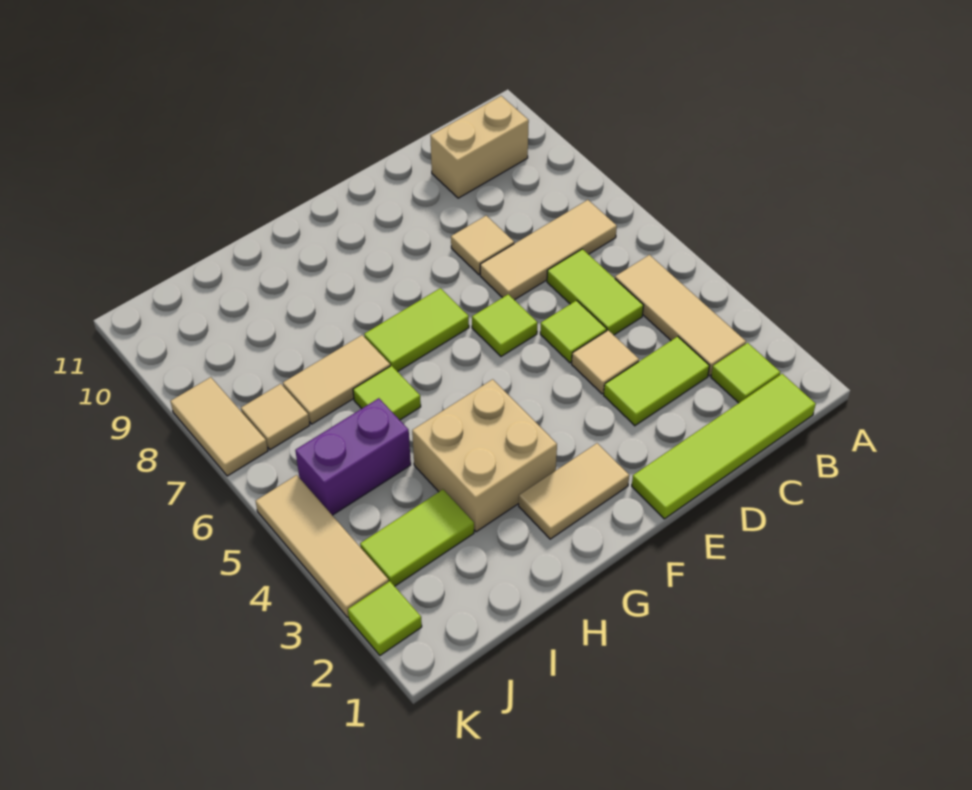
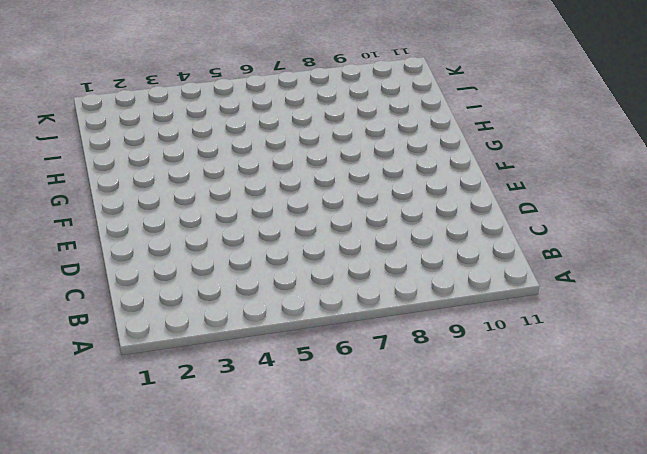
none -> lime tile B1:E1 level 1
none -> lime tile B2 level 1
none -> tan tile B3:B5 level 1

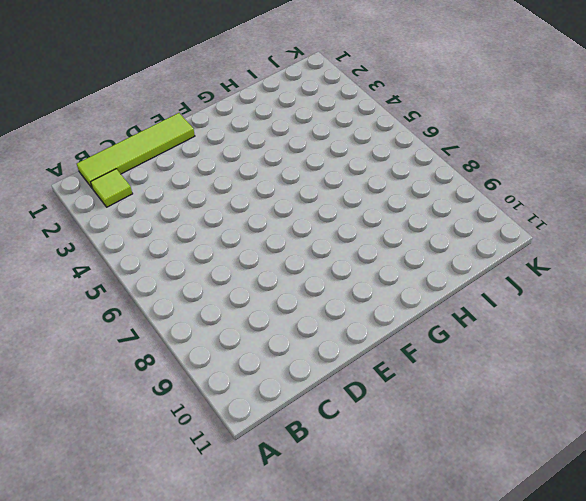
none -> tan tile B3:B5 level 1
none -> tan tile B7:D7 level 1
none -> tan brick B10:C10 level 1

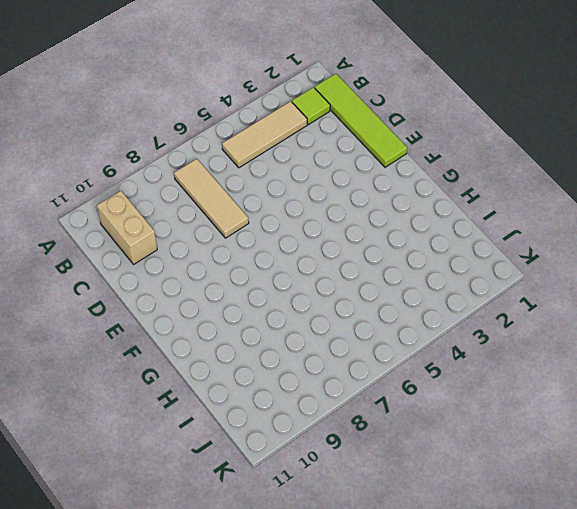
none -> lime tile C3:D3 level 1
none -> lime tile C5:C6 level 1
none -> tan tile D4 level 1

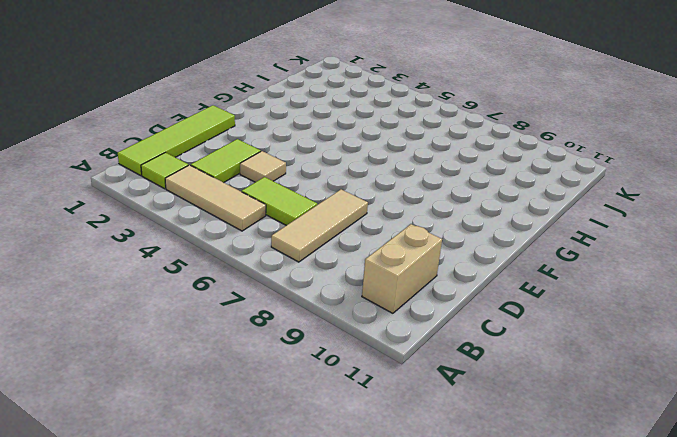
none -> lime tile D5 level 1
none -> tan tile D8 level 1
none -> lime tile E6 level 1

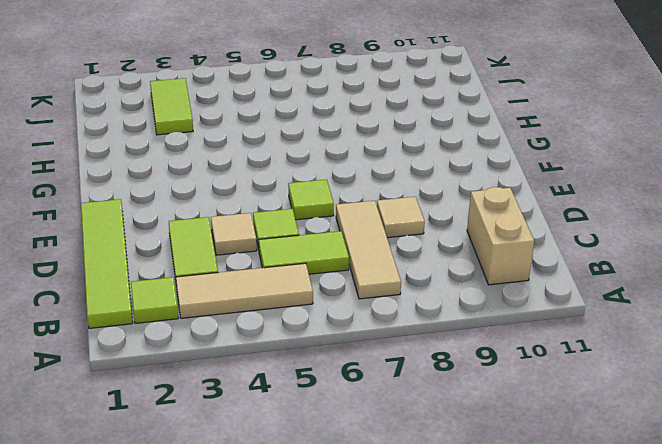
none -> tan tile F2:G2 level 1
none -> lime tile F7:G7 level 1
none -> tan brick G3:H4 level 1

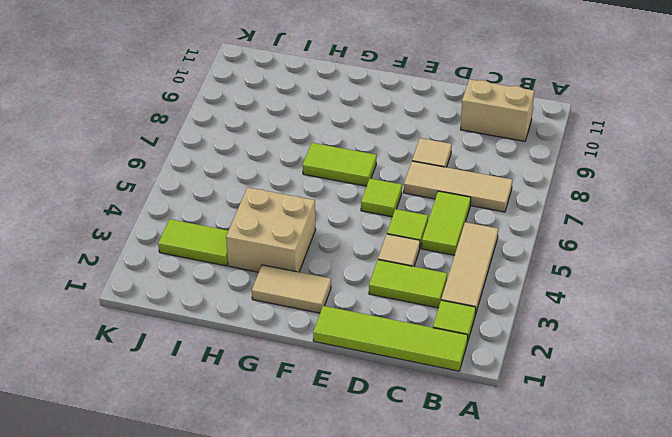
none -> lime tile H6 level 1
none -> tan tile H7:I7 level 1
none -> purple brick I5:J5 level 1

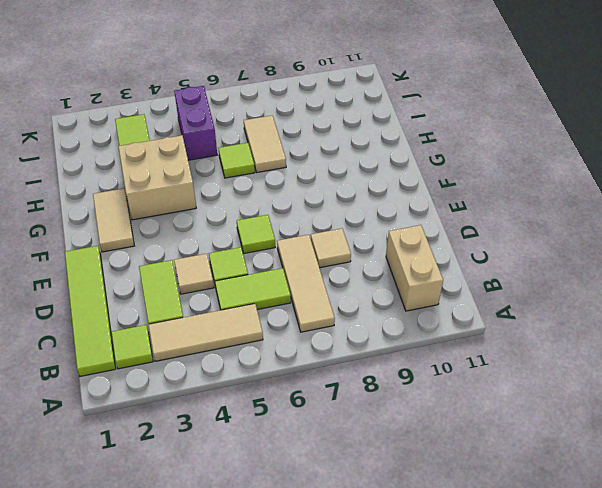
none -> lime tile F7:G7 level 1
none -> tan tile J7 level 1
none -> lime tile K2 level 1

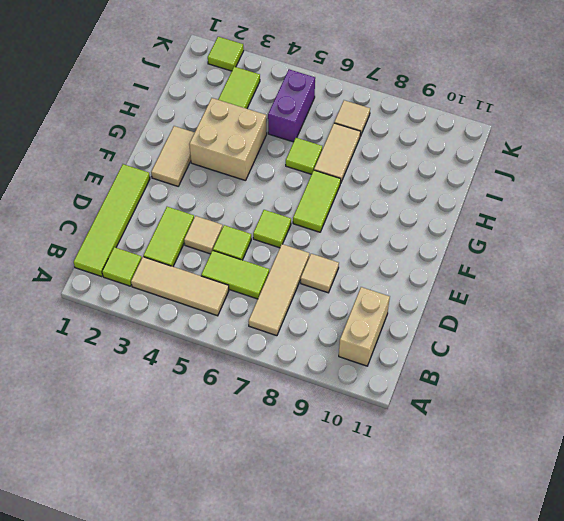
none -> tan tile K3:K5 level 1
none -> tan tile K7:K8 level 1

